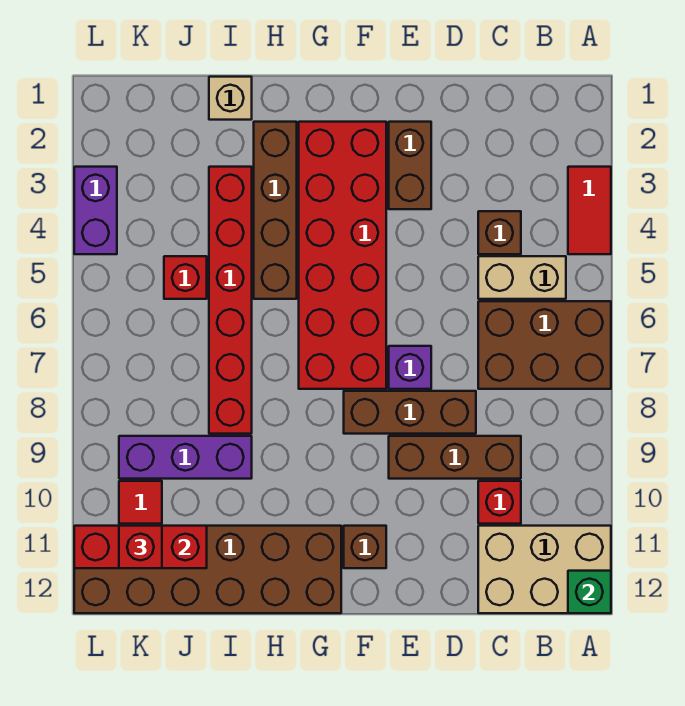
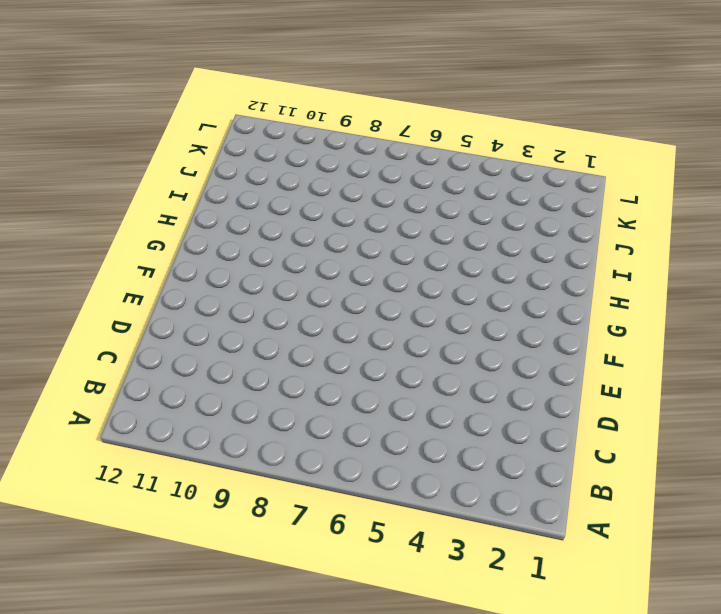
none -> red tile A3:A4 level 1
none -> brown brick A6:C7 level 1
none -> tan brick A11:C12 level 1

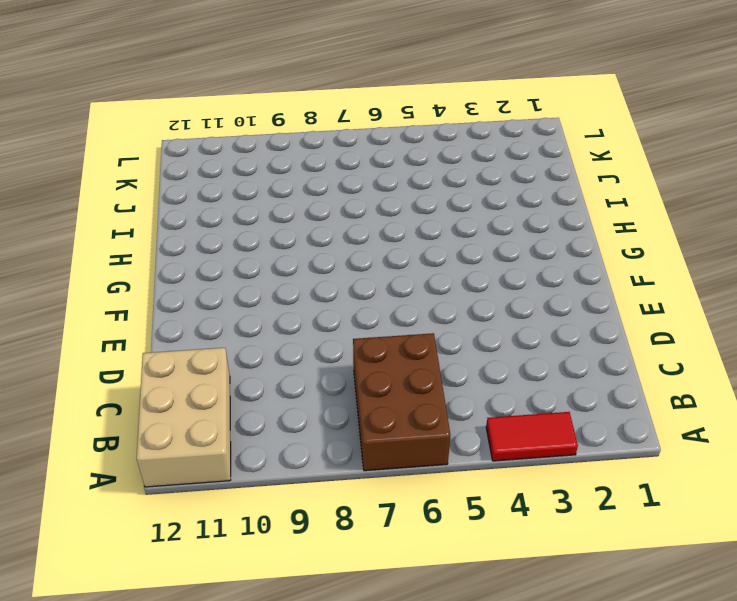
none -> tan brick B5:C5 level 1
none -> brown brick C4 level 1
none -> brown brick C9:E9 level 1

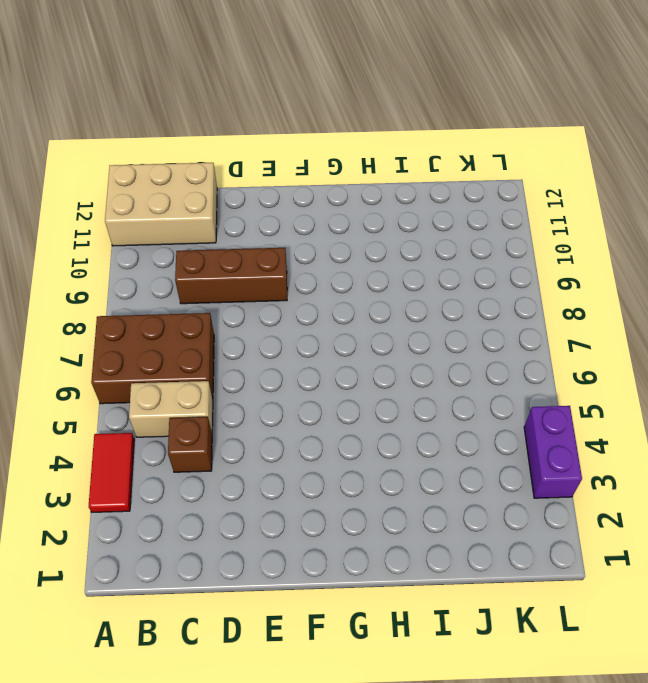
none -> red brick C10 level 1
none -> brown brick D8:F8 level 1
none -> brown brick E2:E3 level 1

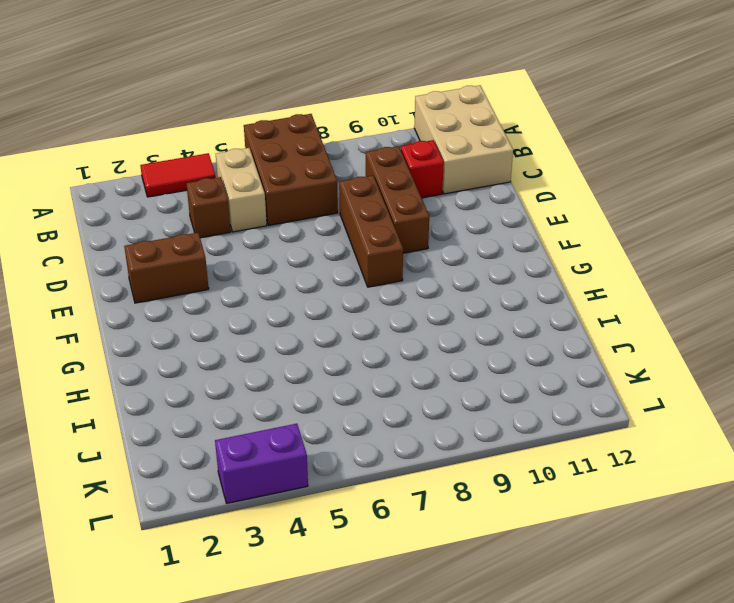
none -> purple brick E7 level 1
none -> red brick F2:G7 level 1
none -> brown brick F11 level 1

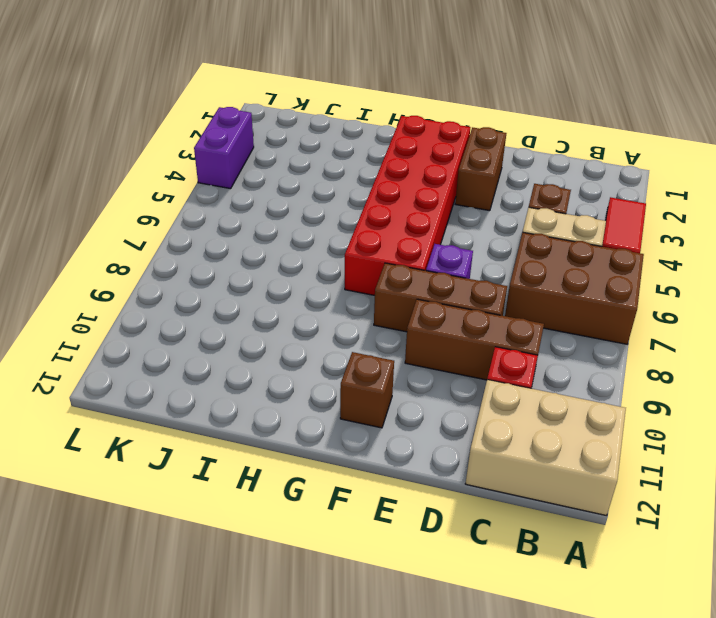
none -> brown brick G11:L12 level 1
none -> brown brick H2:H5 level 1
none -> tan brick I1 level 1

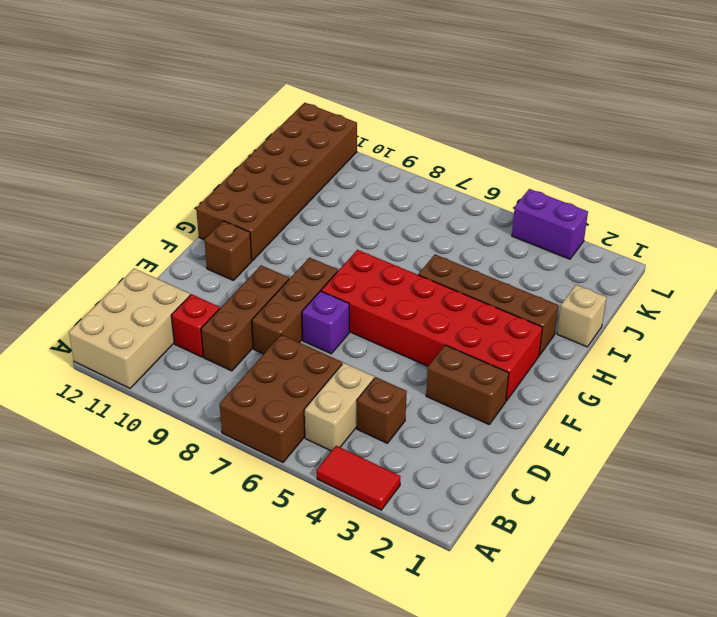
none -> red brick I3:I8 level 1
none -> purple brick I9:K9 level 1
none -> red brick J5 level 1

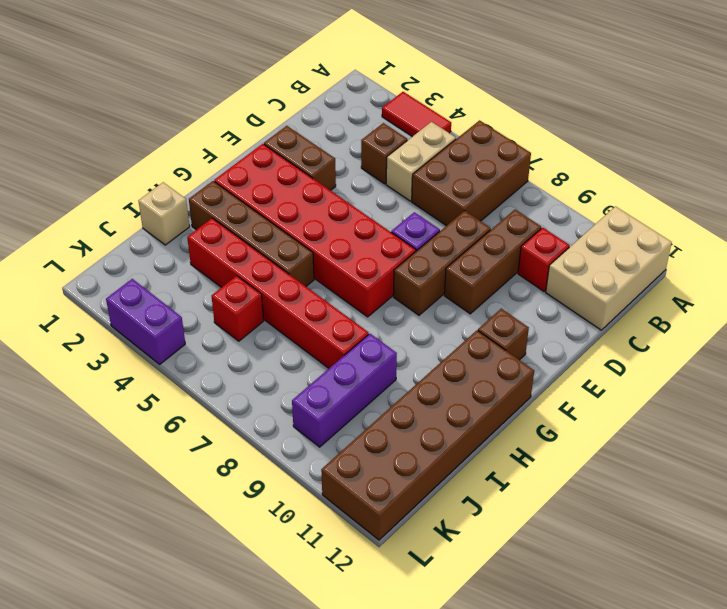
none -> red tile K10 level 1
none -> green brick A12 level 2
none -> red brick J11:L11 level 2

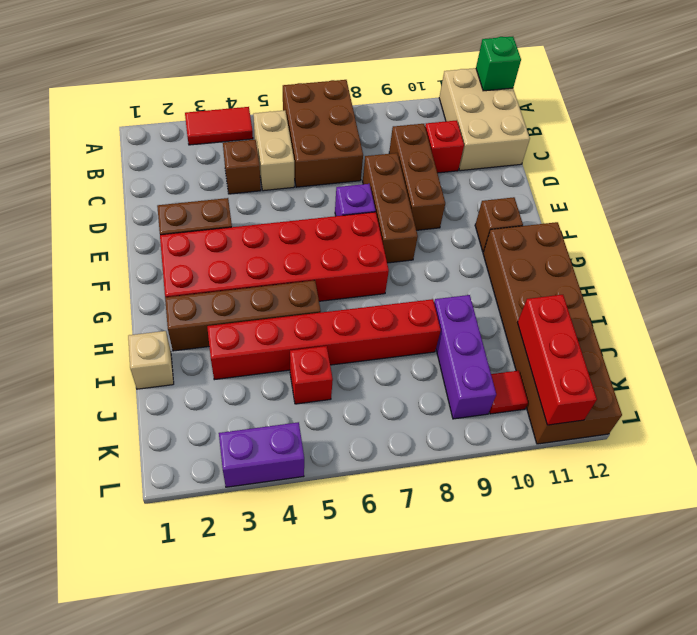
none -> red brick K11 level 3

